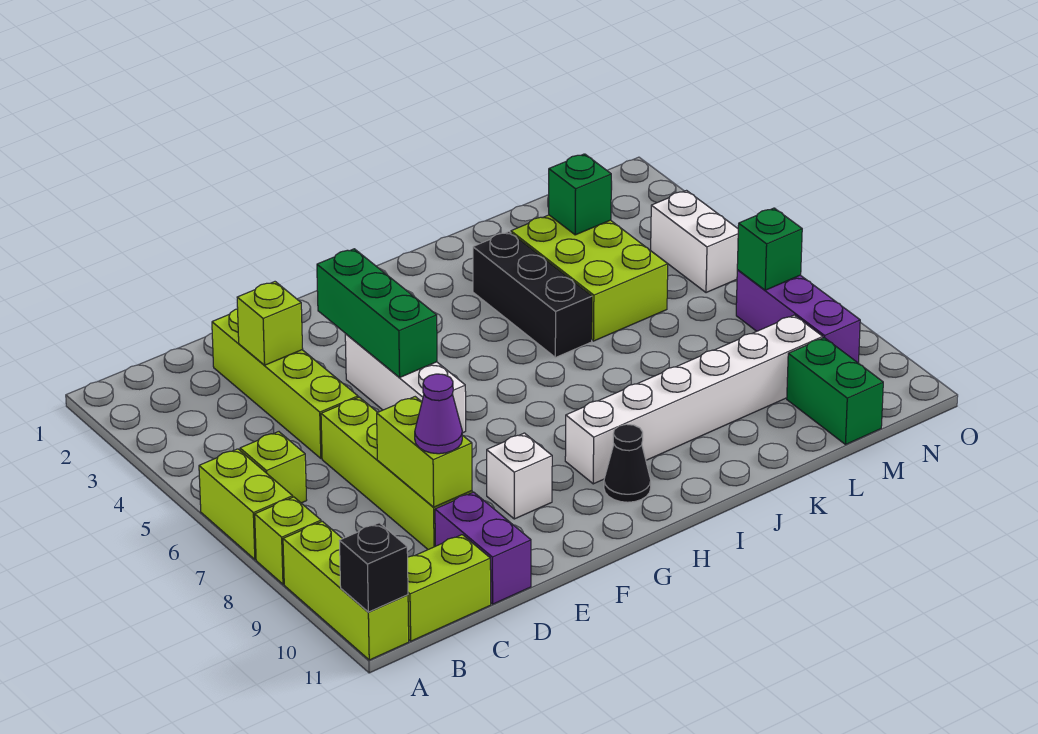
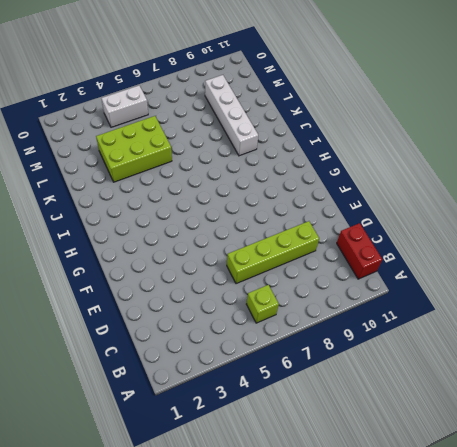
red brick B11:C11 level 1 -> lime brick B11:C11 level 1
white brick J9:M9 level 1 -> white brick H9:M9 level 1
none -> lime brick A6:A7 level 1
none -> lime brick A8 level 1
none -> lime brick A9:A11 level 1

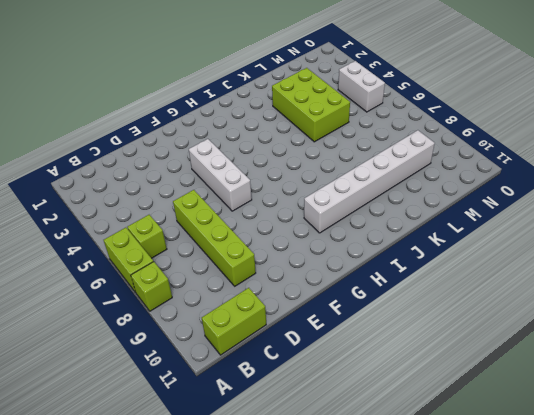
none -> lime brick A9:A11 level 1
none -> lime brick D2:D5 level 1
none -> purple brick D10:D11 level 1

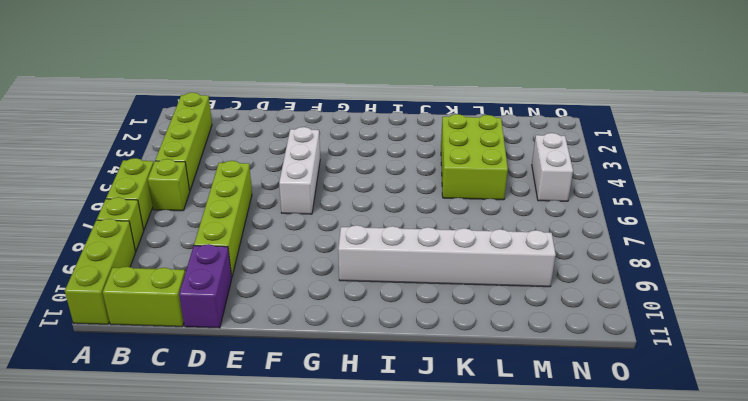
lime brick B2:B5 level 1 -> lime brick D2:D5 level 1
none -> white brick F9 level 1
none -> black cone H10 level 1
none -> black brick J3:J5 level 1

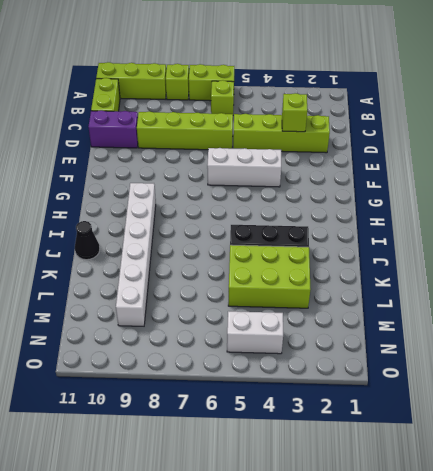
black cone J11 level 1 -> black cone H10 level 1
none -> white brick F9 level 1
none -> green brick M10:M11 level 1
none -> purple brick N7:N9 level 1

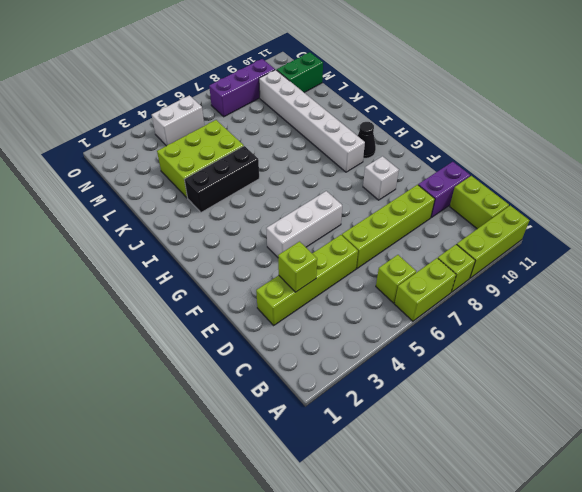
none -> black brick A11 level 2
none -> lime brick D8:D9 level 2
none -> green brick F3:F5 level 2

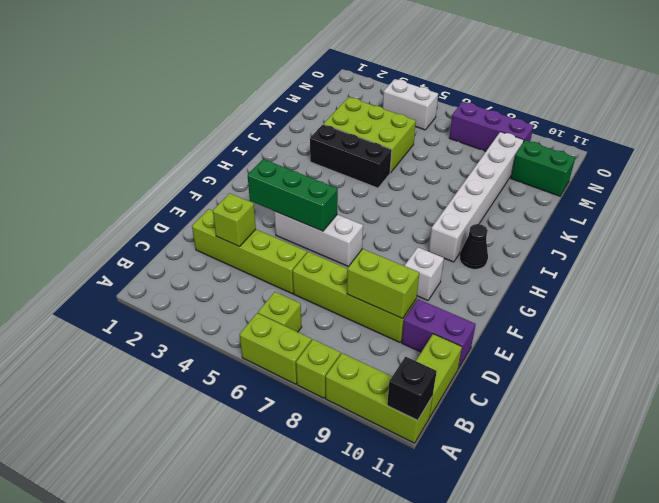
none -> green brick L3 level 2
none -> green brick N7 level 2
none -> purple cone D9 level 3

